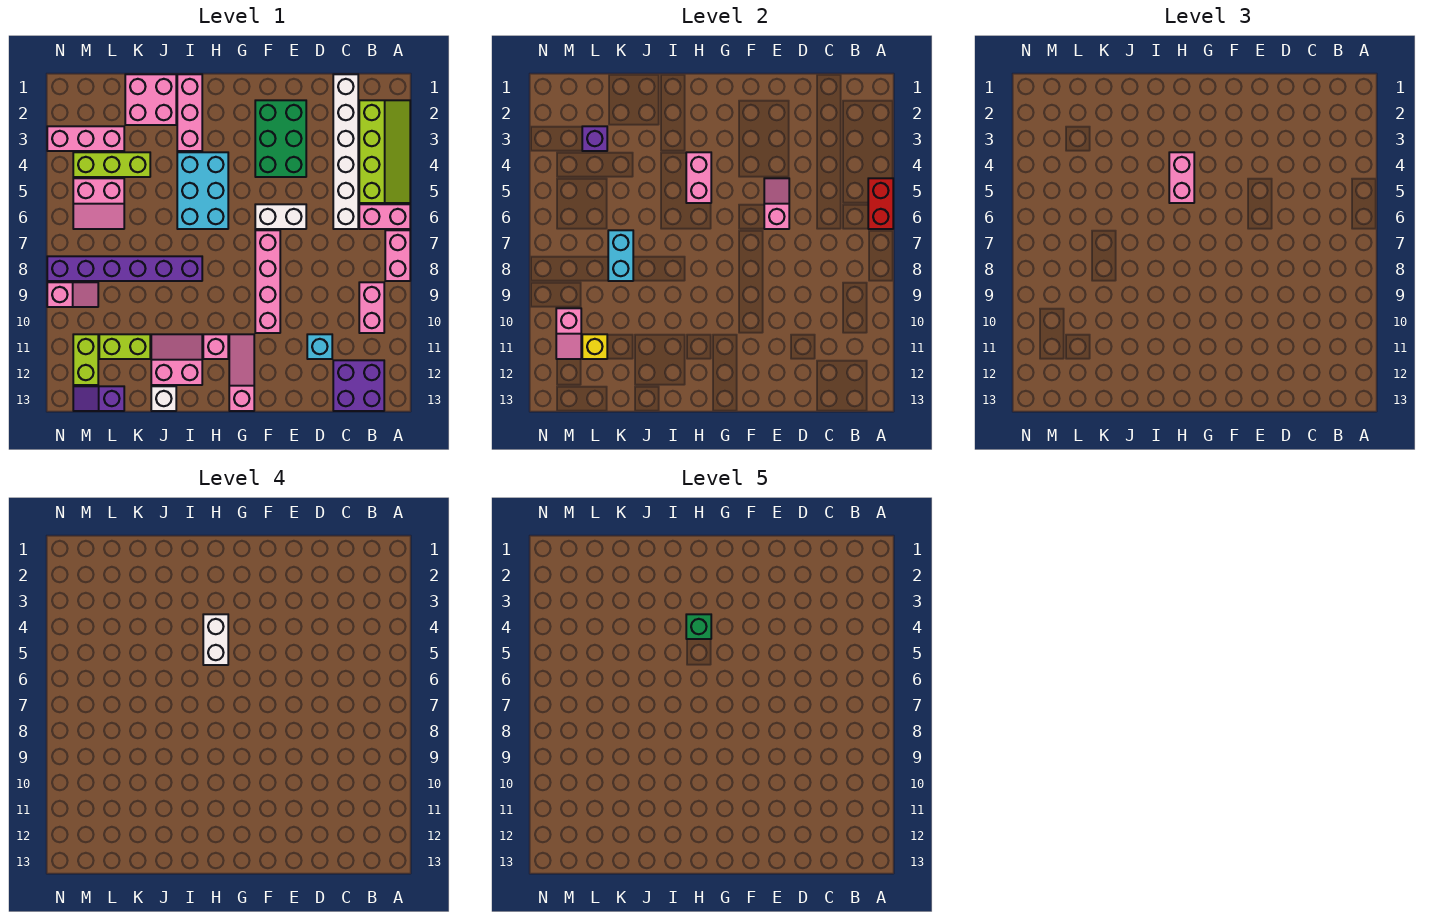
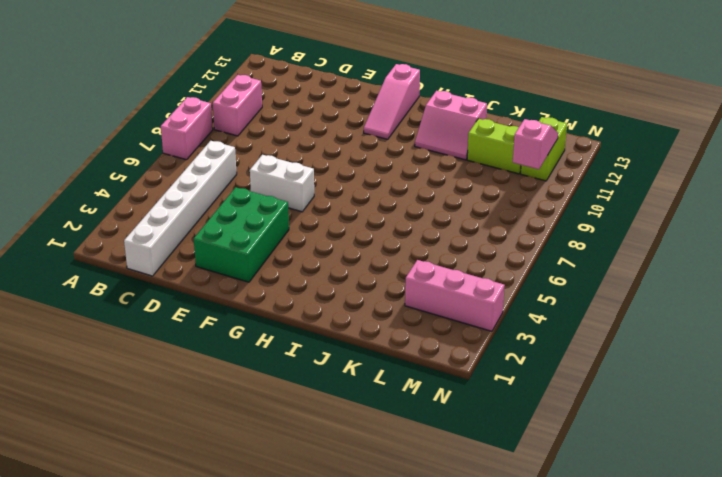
none -> lime slope A2:B5 level 1 top B
none -> pink brick A6:B6 level 1
none -> purple brick B12:C13 level 1
none -> cyan brick D11 level 1

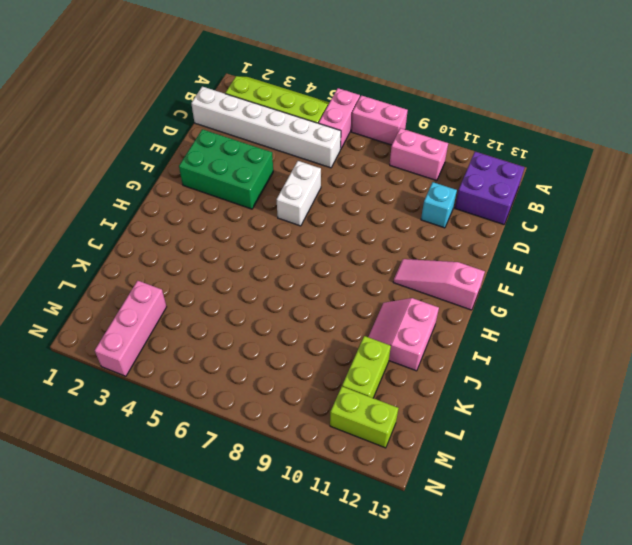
none -> pink brick F7:F10 level 1
none -> cyan brick H4:I6 level 1
none -> pink brick H11 level 1
none -> pink brick I1:I3 level 1

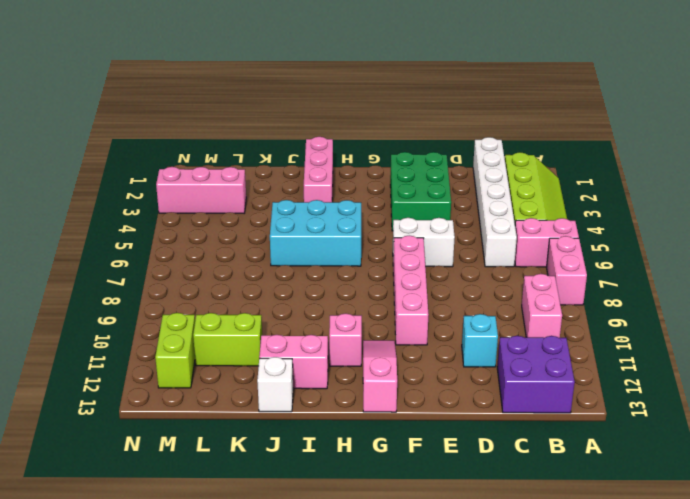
cyan brick H5:J6 level 1 -> cyan brick H4:I6 level 1
none -> purple brick I8:N8 level 1
none -> pink brick J1:K2 level 1
none -> lime brick K4:M4 level 1
none -> pink slope L5:M6 level 1 top 5

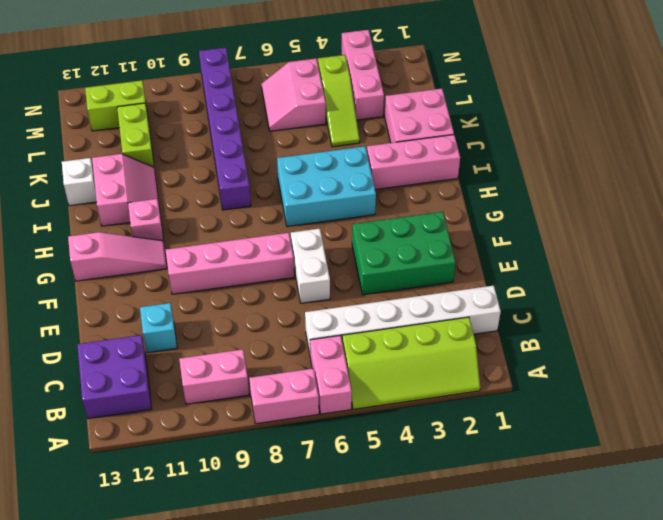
lime slope K4:M4 level 1 top M -> lime brick K4:M4 level 1
none -> purple slope L13:M13 level 1 top L
none -> pink slope M9:N9 level 1 top N
none -> red brick A5:A6 level 2
none -> pink slope E5:E6 level 2 top 6

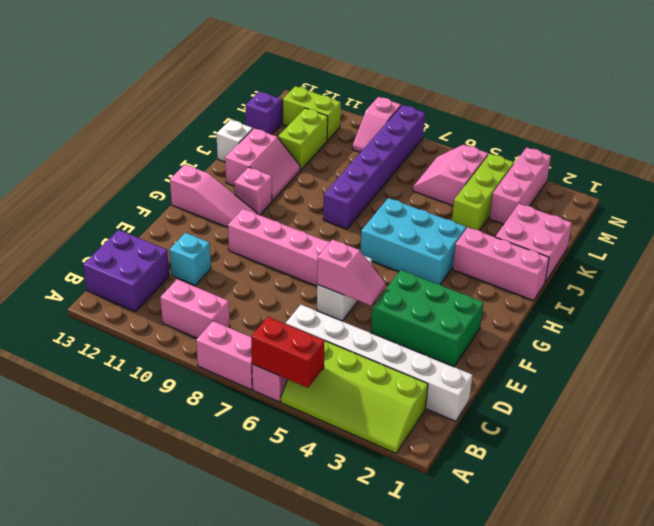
none -> pink brick H4:H5 level 2
none -> cyan brick K7:K8 level 2
none -> purple brick L3 level 2
none -> yellow brick L11 level 2

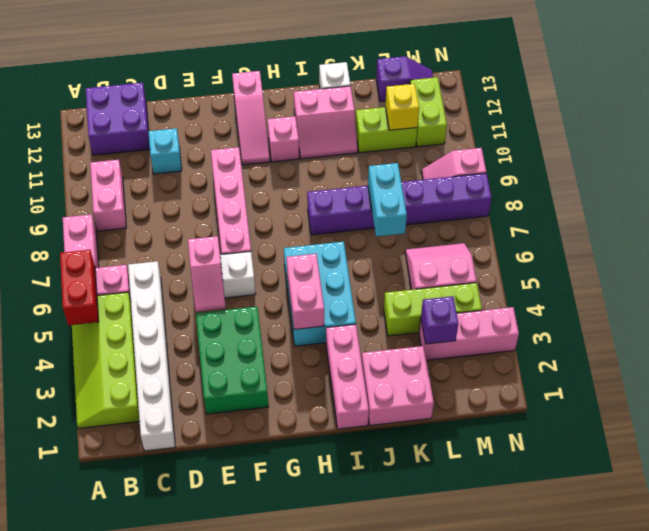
none -> pink slope M10:M11 level 2 top 10
none -> pink brick H4:H5 level 3
none -> white brick H4:H5 level 4
none -> green brick H4 level 5

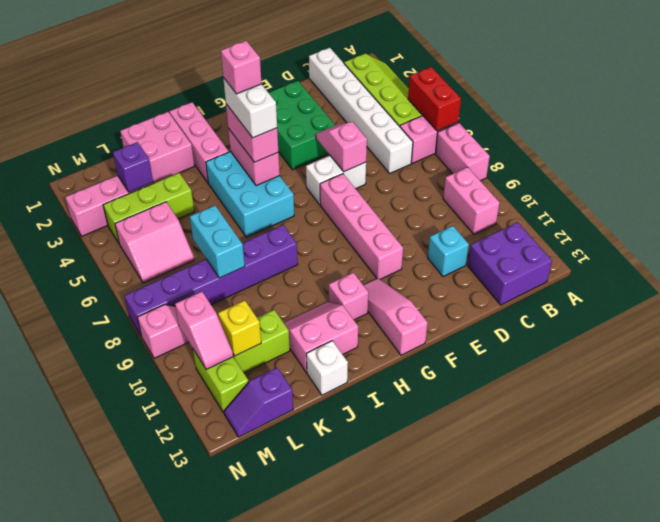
pink brick H4 level 5 -> green brick H4 level 5

